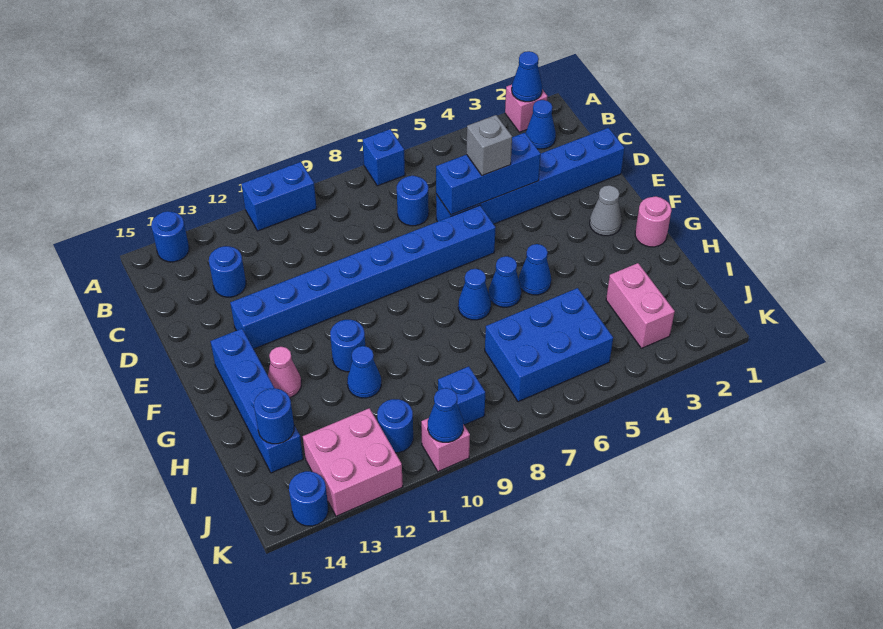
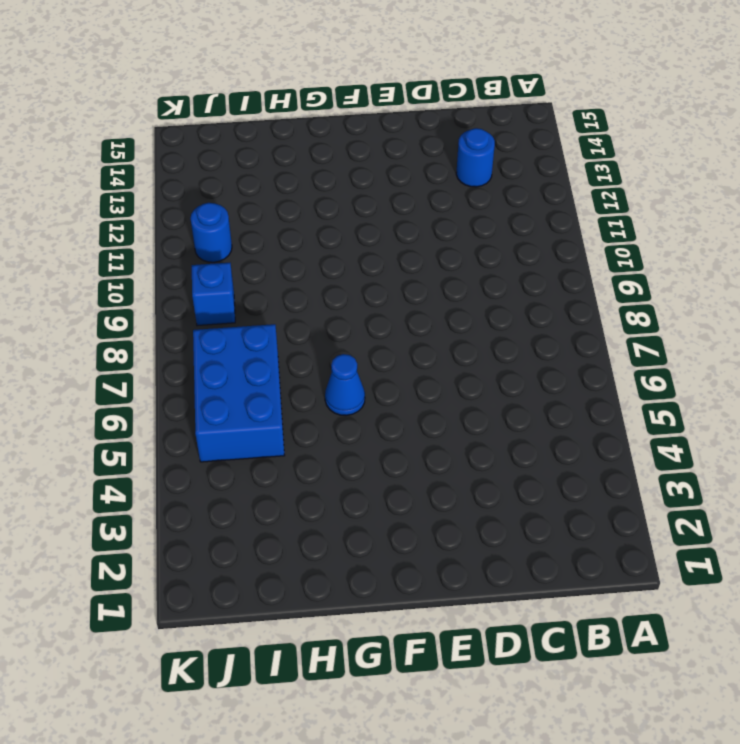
none -> pink brick A2 level 1
none -> blue brick A7 level 1
none -> blue brick A10:A11 level 1
none -> blue round brick A14 level 1

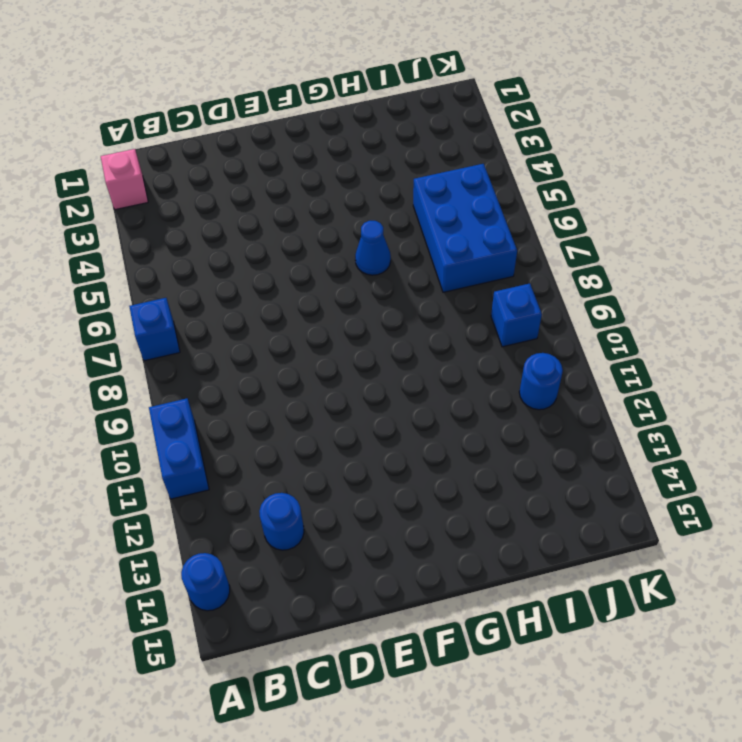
none -> blue cone B2 level 1
none -> blue round brick C7 level 1
none -> blue brick D1:D6 level 1
none -> blue brick E6:E13 level 1

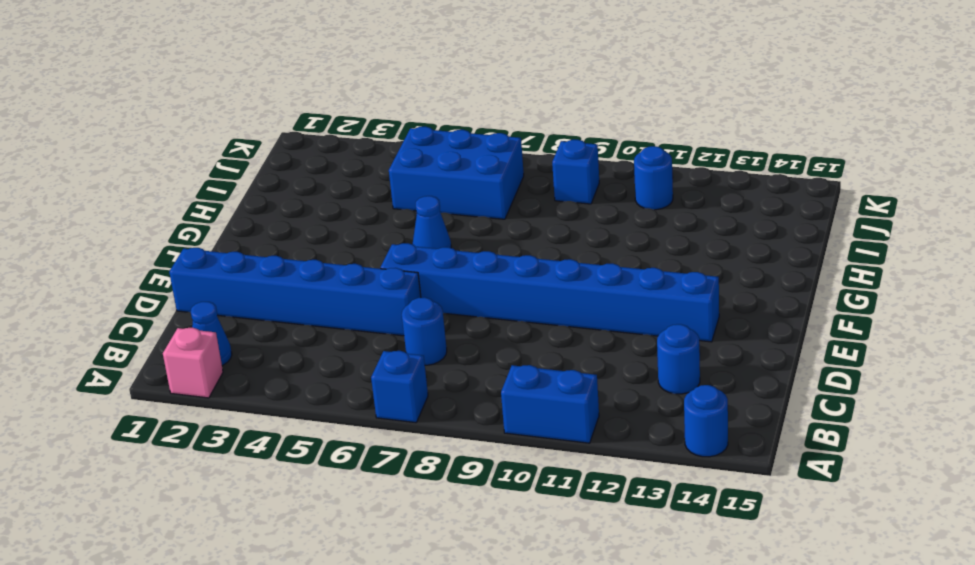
none -> grey cone F2 level 1
none -> blue brick F14:I14 level 1
none -> pink round brick G1 level 1
none -> blue cone G5 level 1

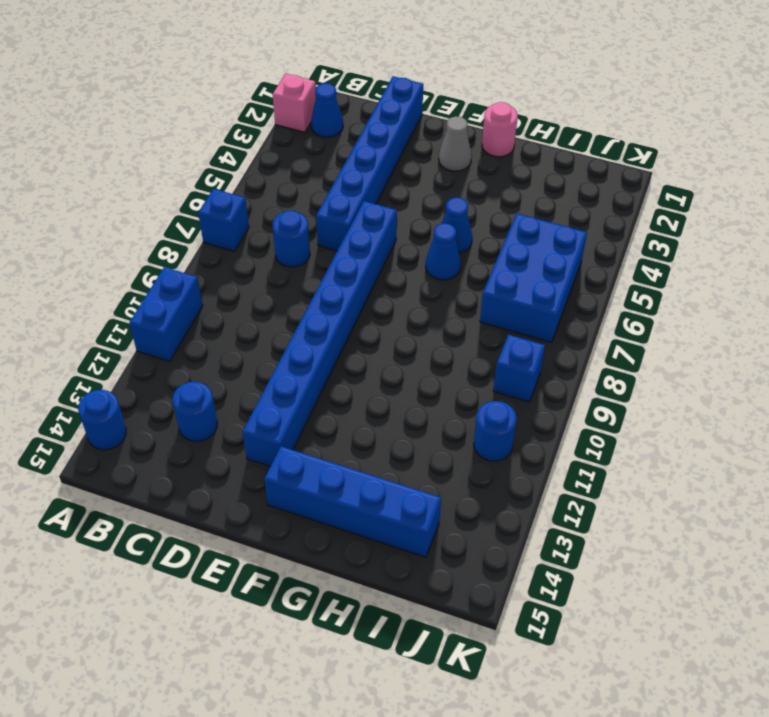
none -> blue cone G7 level 1
none -> blue round brick G11 level 1
none -> pink cone G13 level 1
none -> blue cone H11 level 1

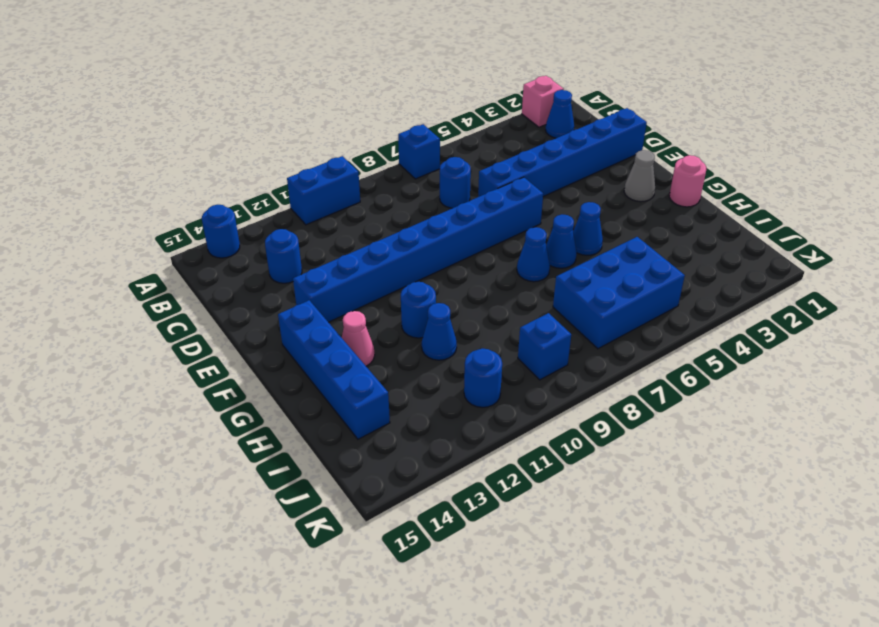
none -> pink brick I3:J3 level 1
none -> pink brick J12:K13 level 1
none -> pink brick K10 level 1
none -> blue round brick K14 level 1

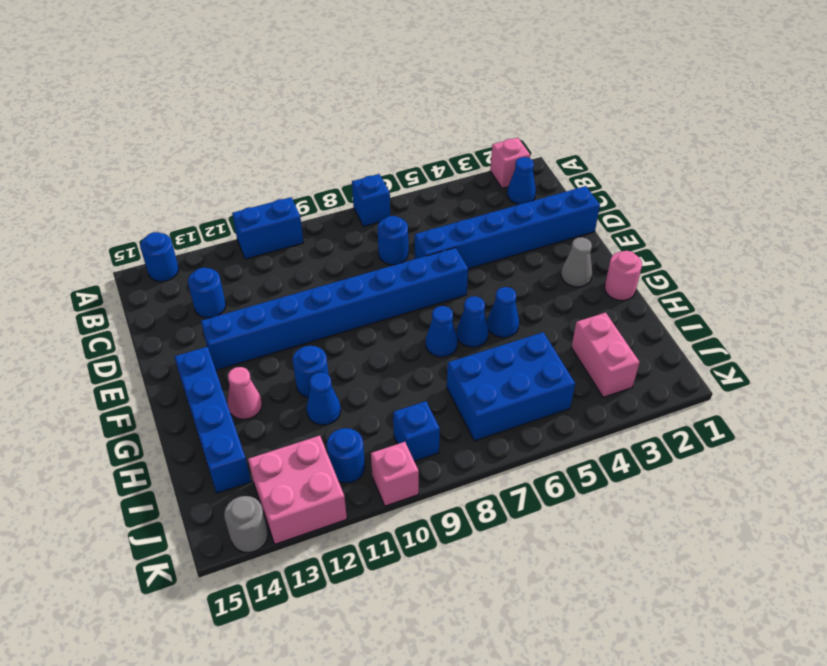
grey round brick K14 level 1 -> blue round brick K14 level 1
none -> blue cone A2 level 2
none -> blue brick D4:D6 level 2
none -> blue round brick I14 level 2
none -> blue cone K10 level 2

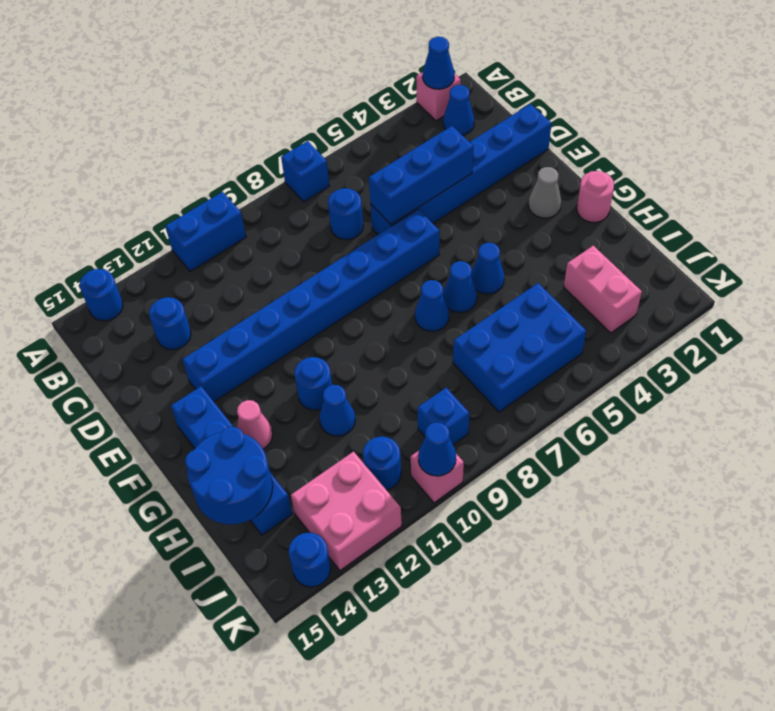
blue round brick H14:I15 level 2 -> blue round brick I14 level 2
none -> grey brick D5 level 3

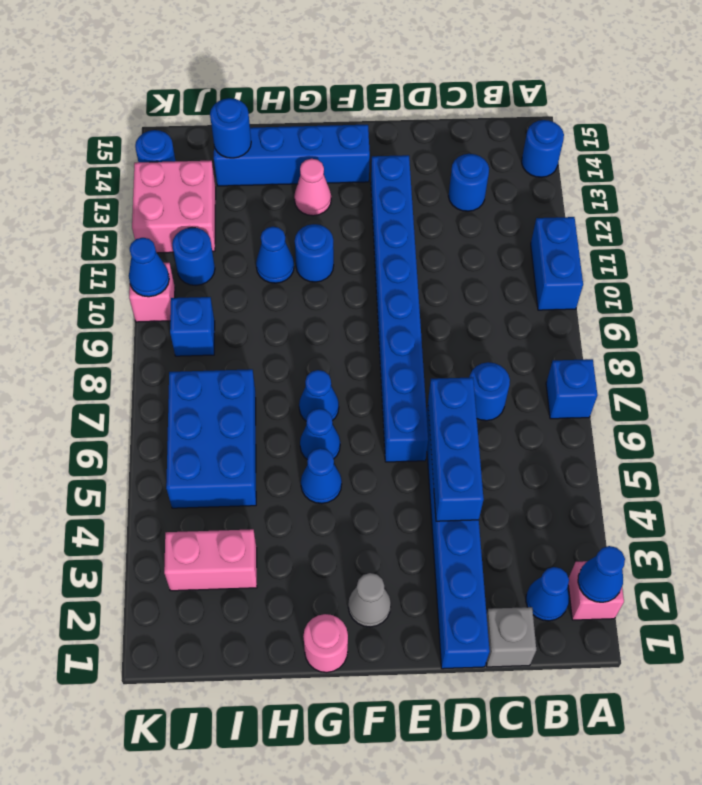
grey brick C1 level 1 -> grey brick D5 level 3

